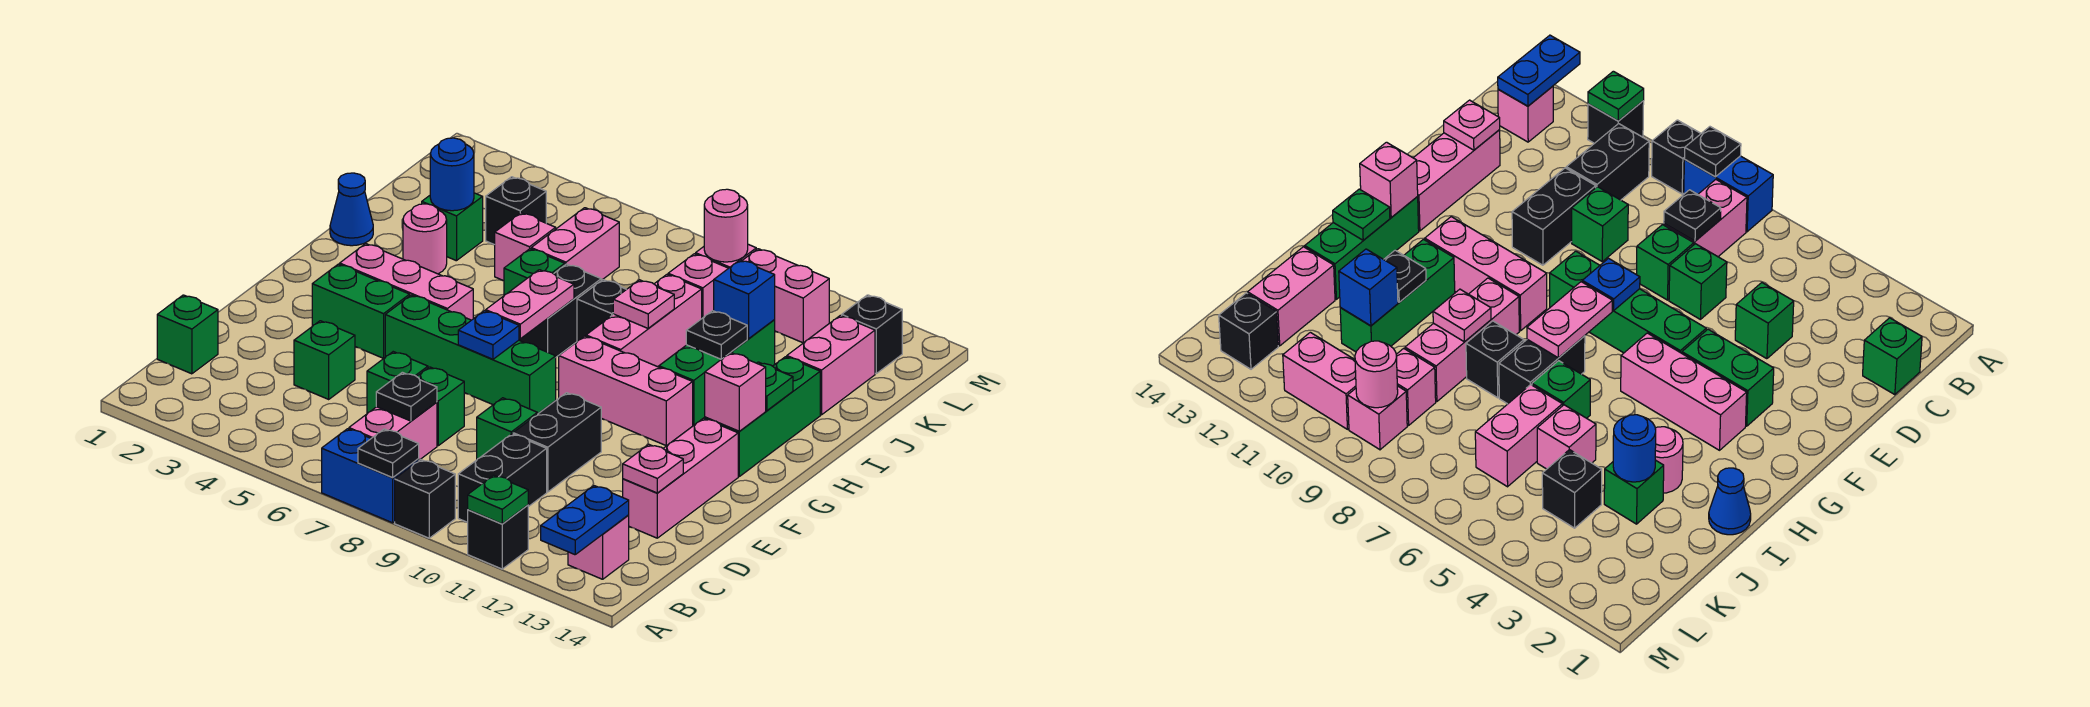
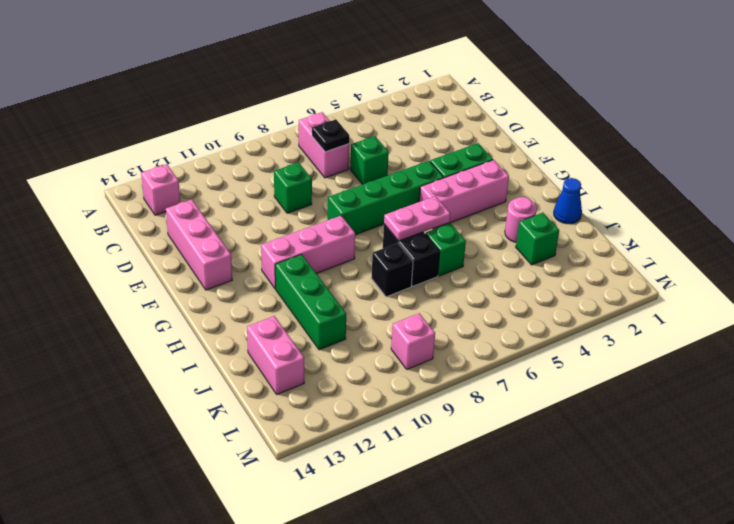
pink plate H6:H7 level 2 -> pink plate G7:H7 level 2
none -> blue brick A7:A8 level 1
none -> black brick A9 level 1
none -> black brick A11 level 1
none -> black brick B10:C10 level 1

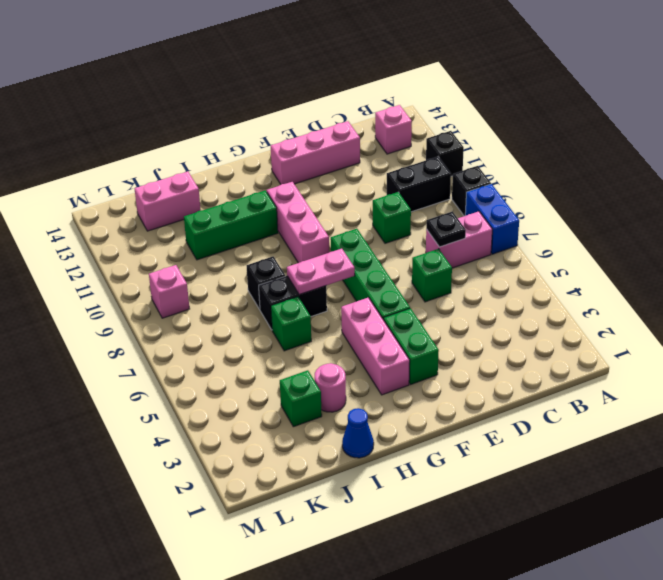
none -> green brick C1 level 1
none -> green brick D4 level 1
none -> green brick D7 level 1
none -> black brick D10:E10 level 1

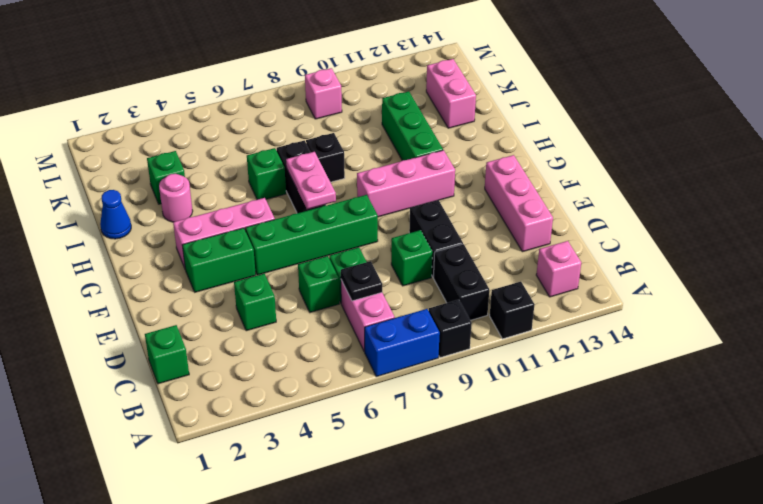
none -> green brick G13:I13 level 1
none -> pink brick H9:J9 level 1
none -> pink brick J5 level 1
none -> pink brick J6:K6 level 1

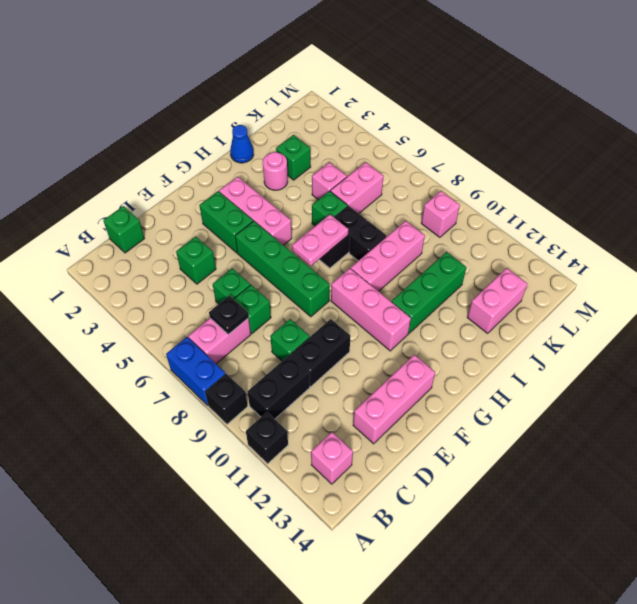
none -> green brick G13:I13 level 1
none -> black brick K4 level 1
none -> pink brick K9 level 1
none -> pink brick L10:L11 level 1

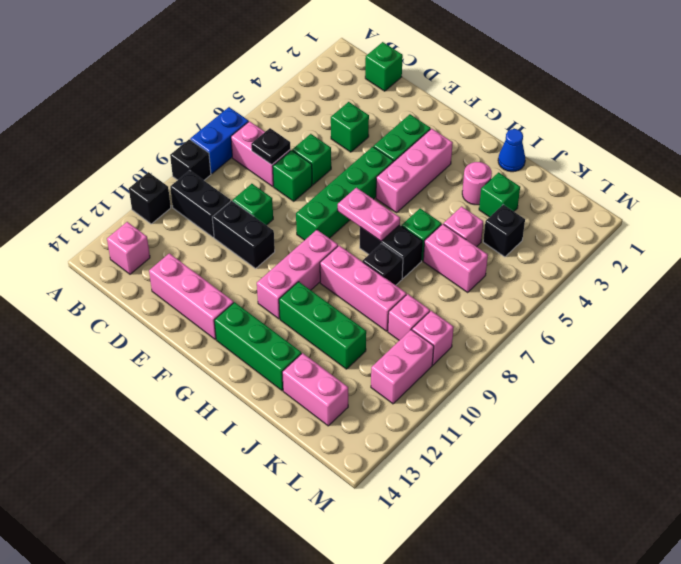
none -> black brick L13 level 1
none -> black plate A8 level 2
none -> green plate A11 level 2
none -> blue plate A13:B13 level 2

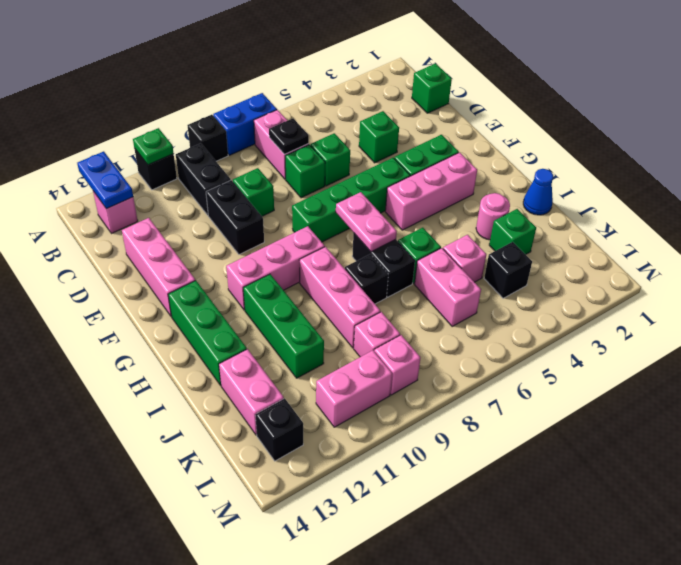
none -> black plate A8 level 2
none -> pink plate D13 level 2
none -> blue plate F7 level 2
none -> pink brick G13 level 2

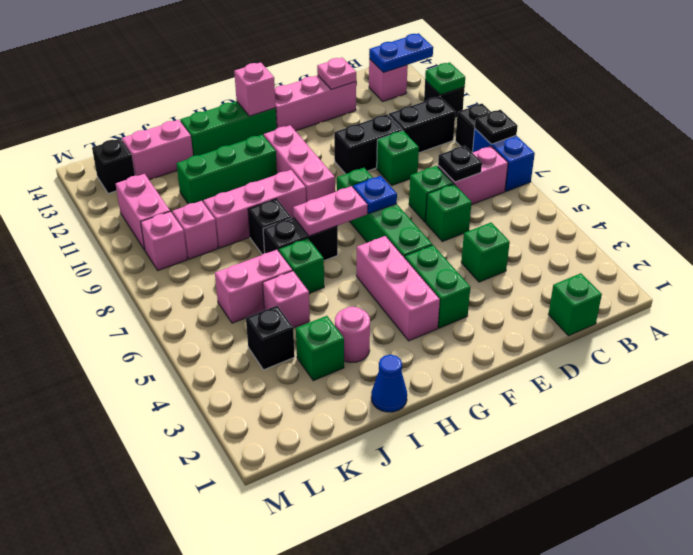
none -> green plate H13 level 2
none -> pink plate I9 level 2
none -> black plate I11 level 2
none -> blue round brick J3 level 2

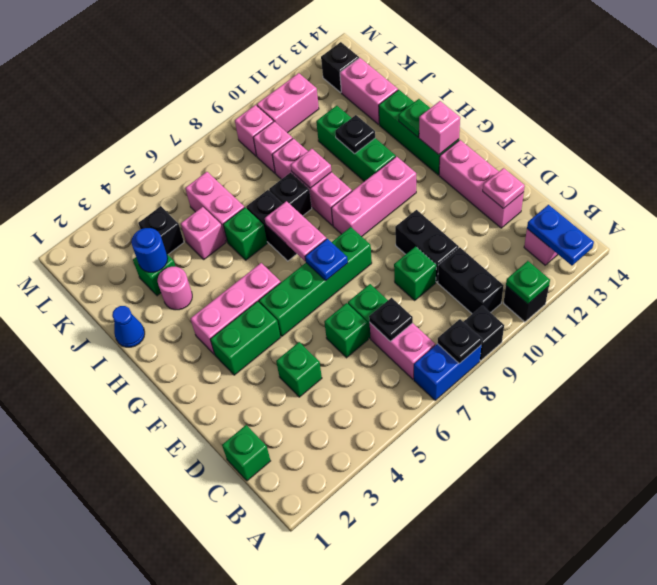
none -> blue brick J11 level 2
none -> pink round brick L9 level 2

